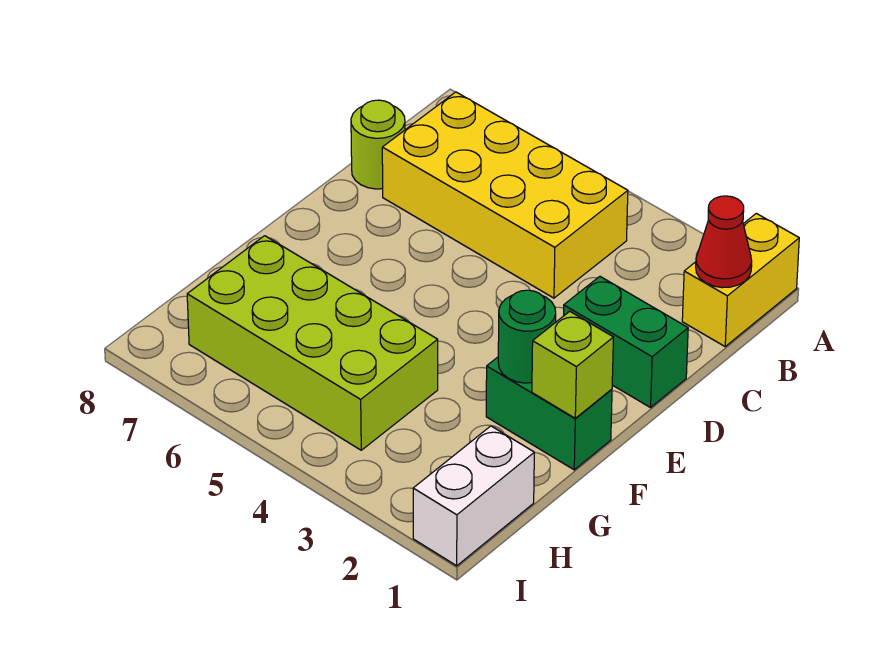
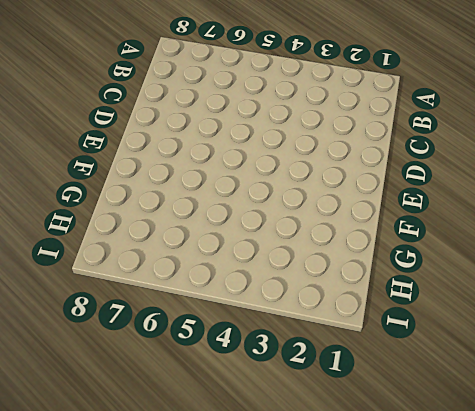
none -> yellow brick A1:B1 level 1
none -> yellow brick B4:C7 level 1

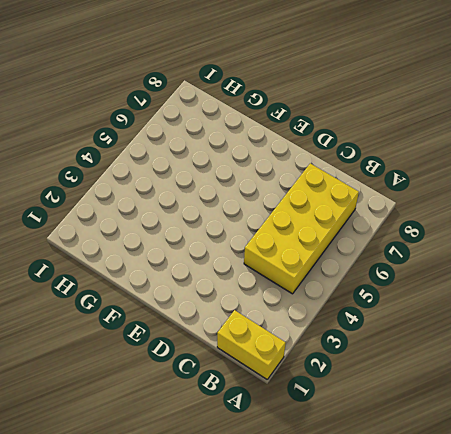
none -> lime round brick C8 level 1
none -> green brick D1:D2 level 1

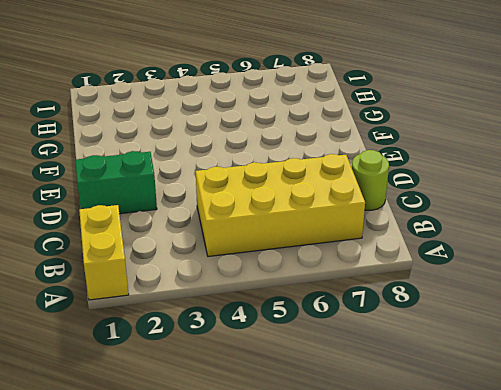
none -> green brick F1:F2 level 1
none -> lime brick G4:H7 level 1

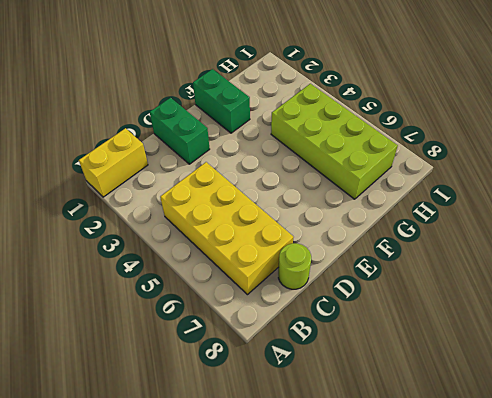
none -> white brick H1:I1 level 1
none -> red cone B1 level 2

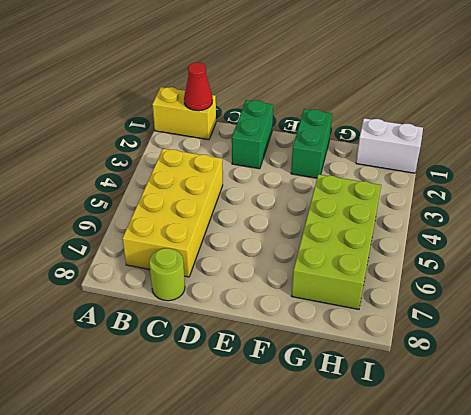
none -> lime brick F1 level 2
none -> green round brick F2 level 2

